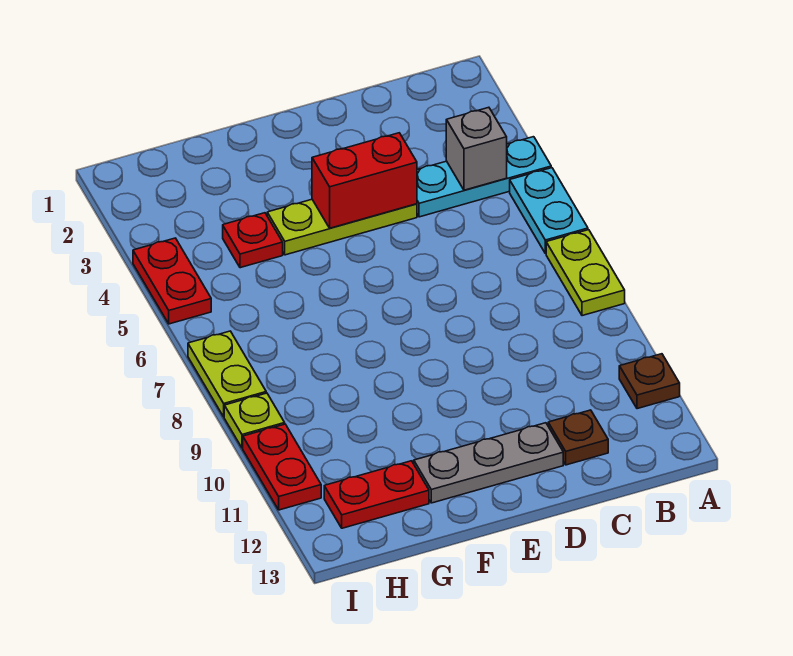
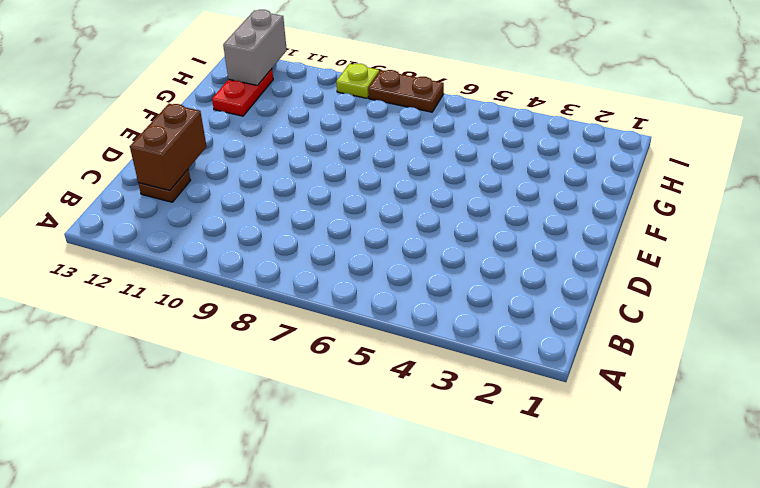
brown brick C12:D12 level 2 -> none
grey brick H12:I12 level 2 -> none
brown plate I7:I8 level 1 -> lime plate I7:I8 level 1
none -> cyan plate A4:C4 level 1
none -> cyan plate A5:A6 level 1
none -> lime plate A7:A8 level 1

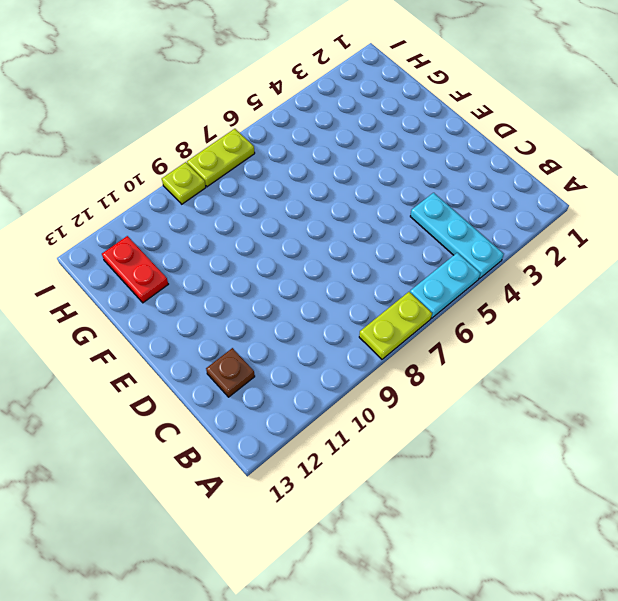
none -> brown plate A11 level 1
none -> lime plate D4:F4 level 1
none -> grey plate D12:F12 level 1

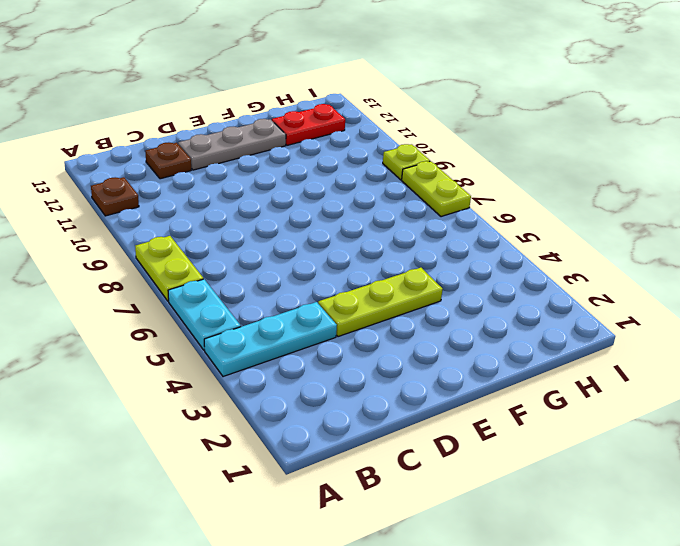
none -> red plate G4 level 1
none -> red plate I4:I5 level 1
none -> red plate I10:I11 level 1

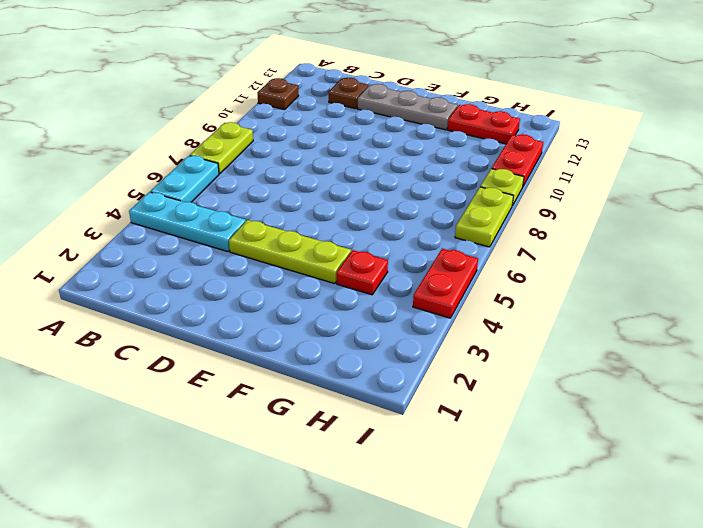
none -> grey brick B4 level 2
none -> red brick D4:E4 level 2

